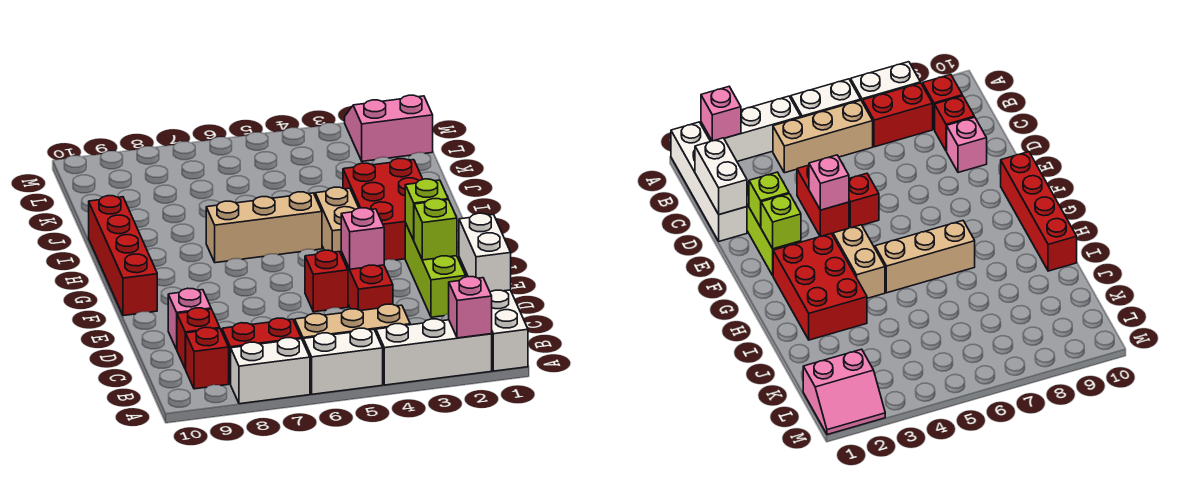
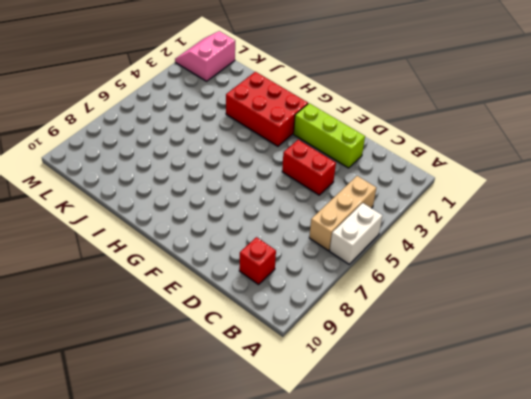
none -> white brick A1:D1 level 1
none -> white brick A2:A4 level 1
none -> white brick A7:A8 level 1

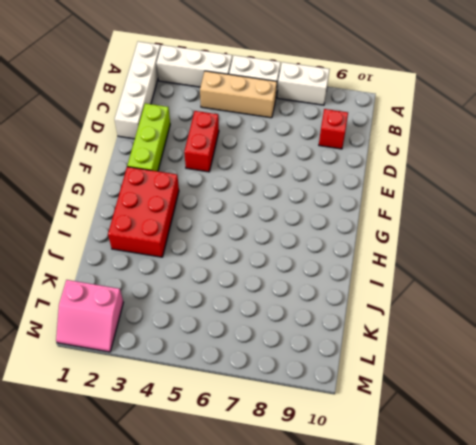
none -> red brick B7:B8 level 1
none -> red brick B9 level 1
none -> pink brick D9 level 1

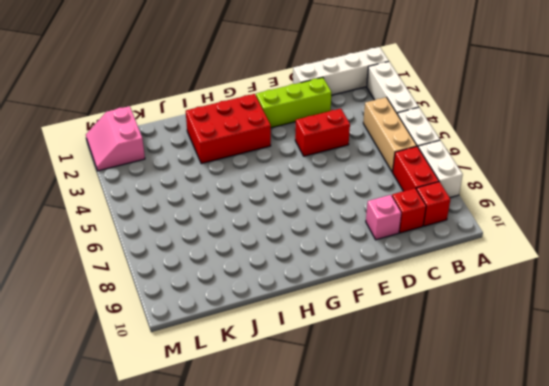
none -> red brick E5 level 1
none -> red brick F10:I10 level 1
none -> tan brick G4:H4 level 1

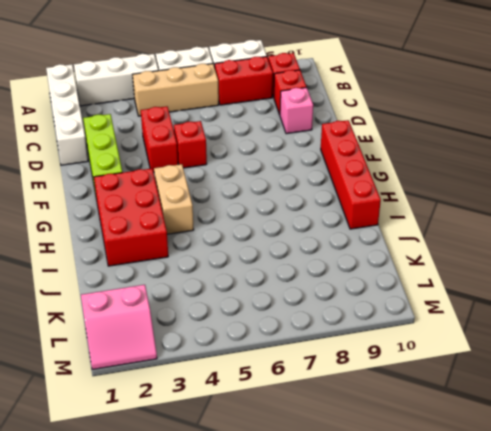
none -> tan brick H5:H7 level 1
none -> pink brick A2 level 2
none -> white brick C1:D1 level 2

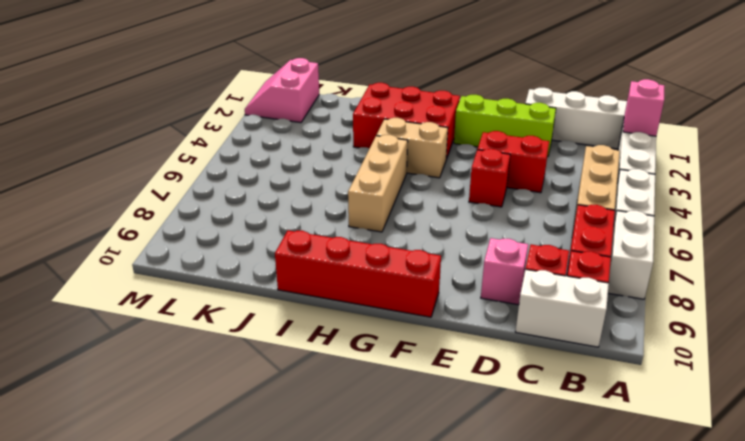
white brick B10:C10 level 1 -> white brick C1:D1 level 2
none -> lime brick E2 level 2
none -> pink brick E4 level 2
none -> lime brick F2 level 2

